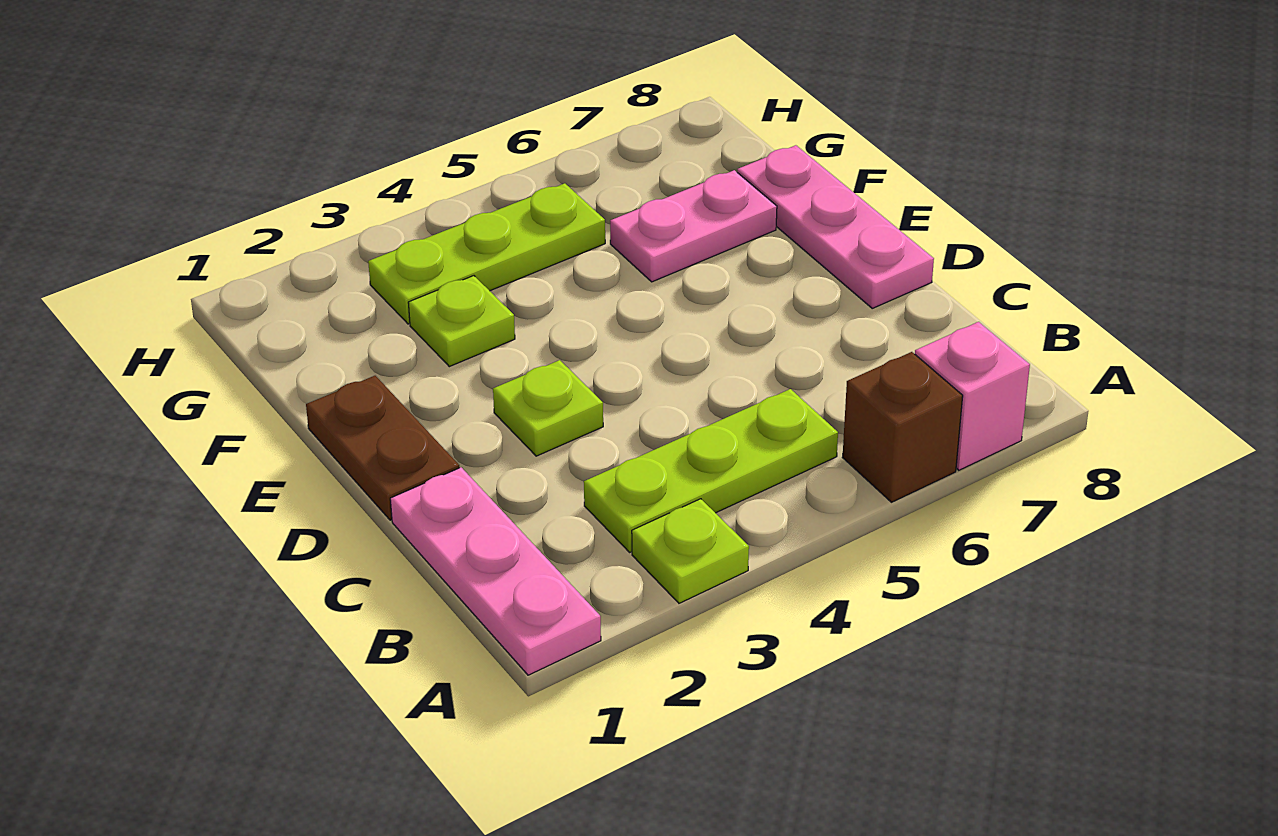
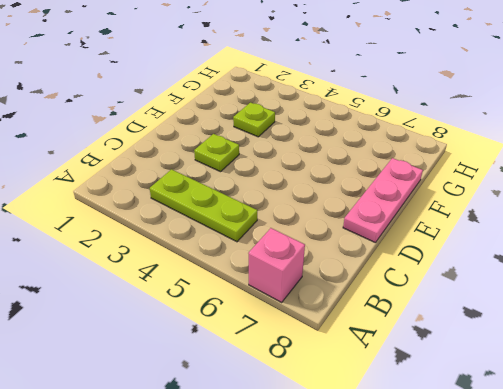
none -> pink plate A1:C1 level 1
none -> lime plate A3 level 1

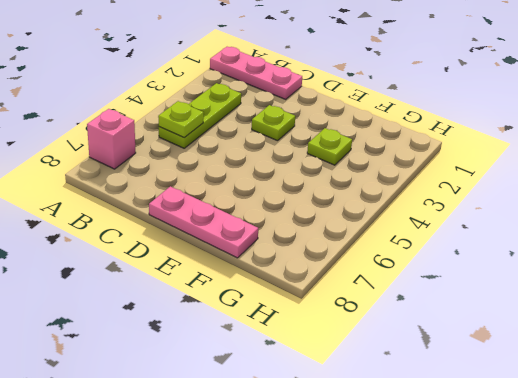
lime plate B5 level 2 -> lime plate A3 level 1
none -> brown brick A6 level 1
none -> brown plate D1:E1 level 1

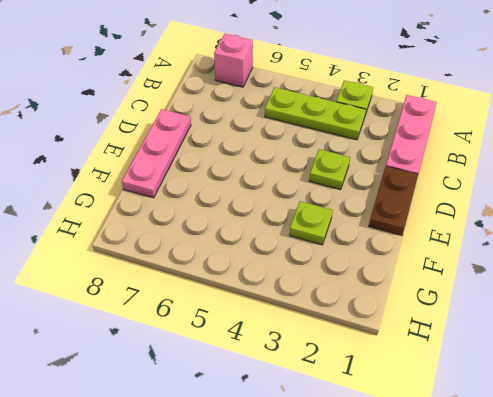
none -> brown brick A6 level 1
none -> pink plate F6:F7 level 1

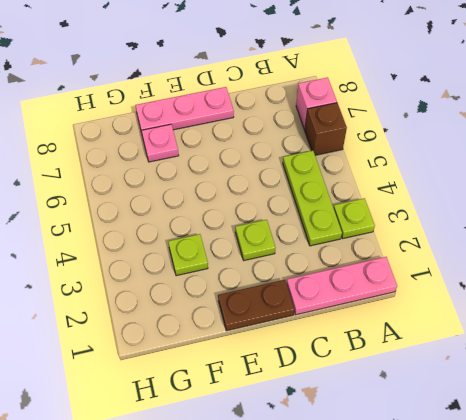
pink plate F7 level 1 -> pink plate F6:F7 level 1
none -> lime plate G3:G5 level 1

